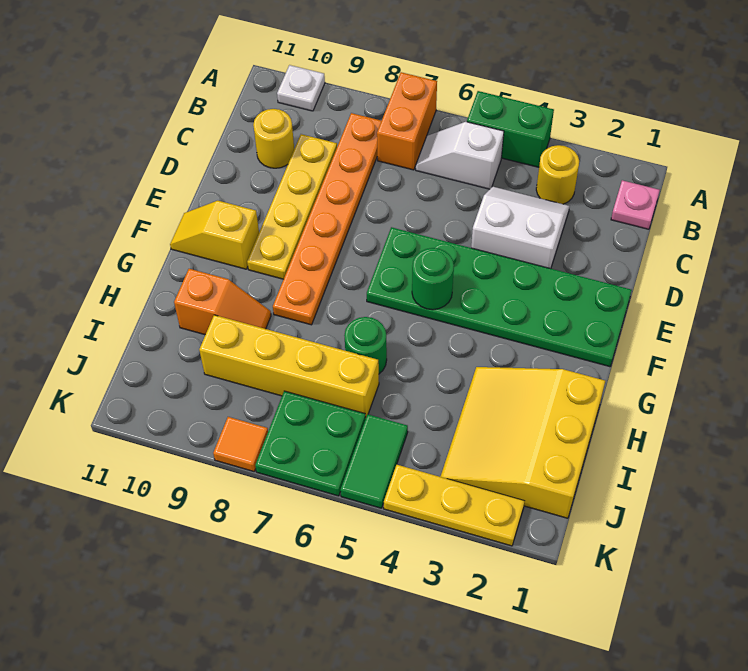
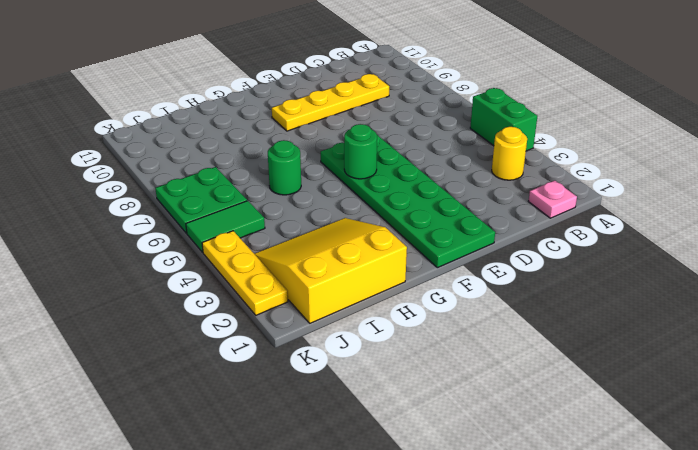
none -> orange brick A7:B7 level 1
none -> white plate A10 level 1
none -> white slope B5:B6 level 1 top 5

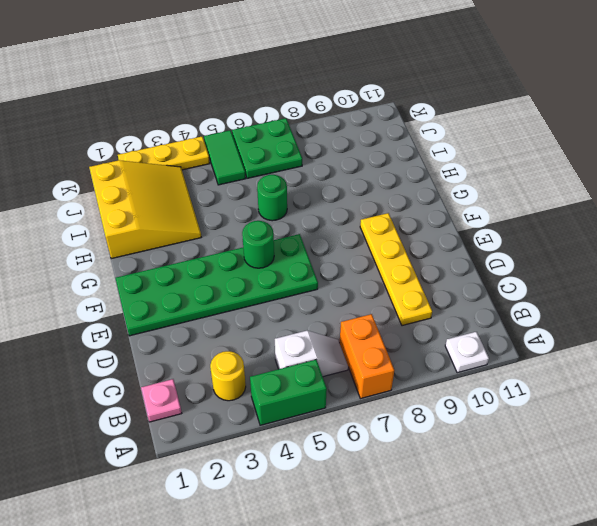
none -> orange plate B8:G8 level 1
none -> white slope C3:D4 level 1 top D
none -> yellow round brick C10 level 1

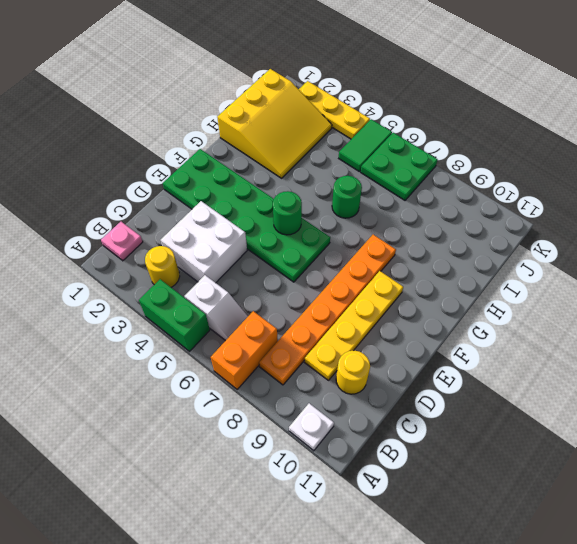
white brick C3:D4 level 1 -> white slope C3:D4 level 1 top D
none -> yellow slope F10:F11 level 1 top 10
none -> orange slope H9:H10 level 1 top 10
none -> yellow brick I6:I9 level 1

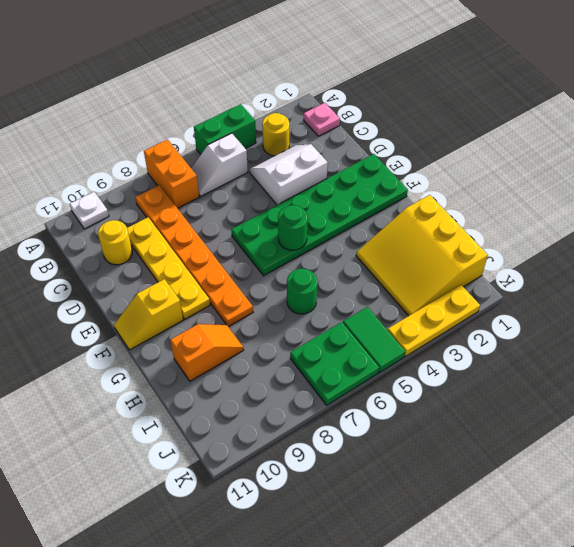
none -> yellow brick I6:I9 level 1
none -> orange tile K8 level 1

